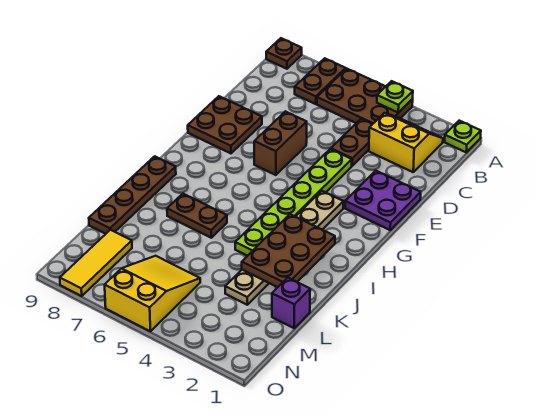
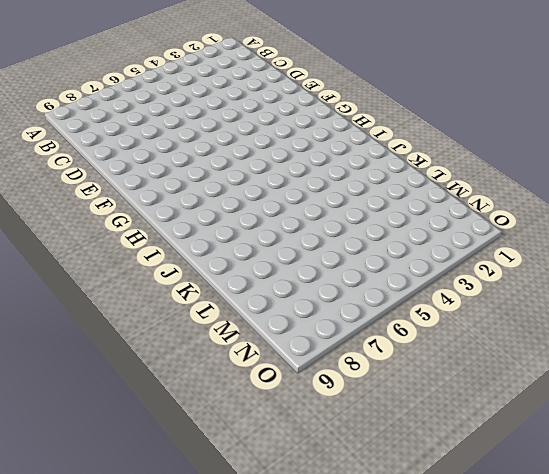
none -> lime plate A1 level 1
none -> brown plate A4:B6 level 1
none -> brown plate A7:B7 level 1

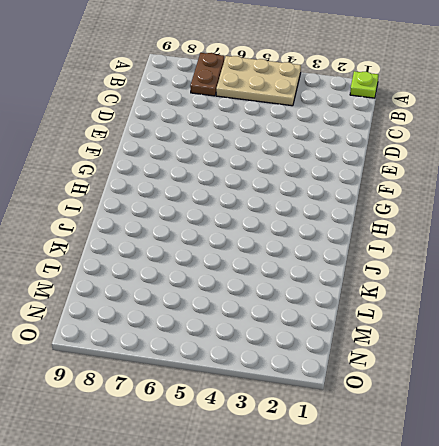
tan plate A4:B6 level 1 -> brown plate A4:B6 level 1
none -> brown plate A9 level 1
none -> yellow slope B2:C3 level 1 top C
none -> brown plate C4:D4 level 1

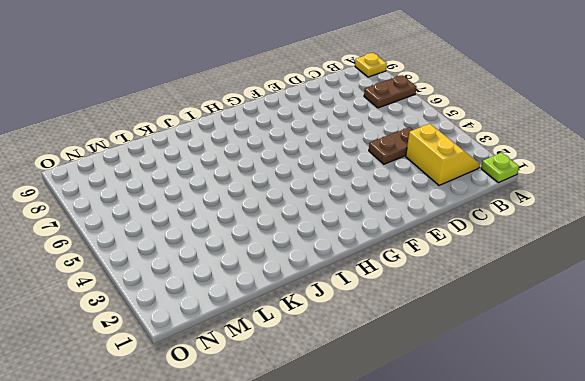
yellow plate A9 level 1 -> brown plate A9 level 1
none -> brown plate A4:B6 level 1
none -> purple plate E1:F2 level 1
none -> lime plate E4:J4 level 1

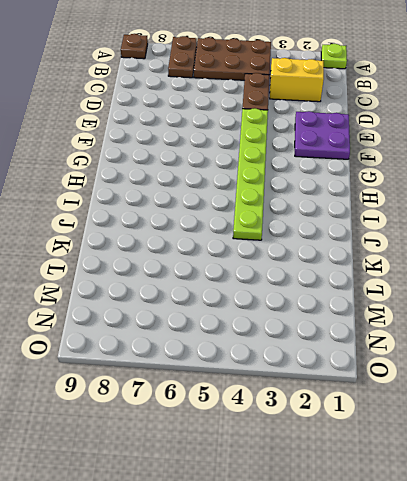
none -> brown brick E6:F6 level 1
none -> brown plate E8:F9 level 1
none -> tan plate G3:L3 level 1

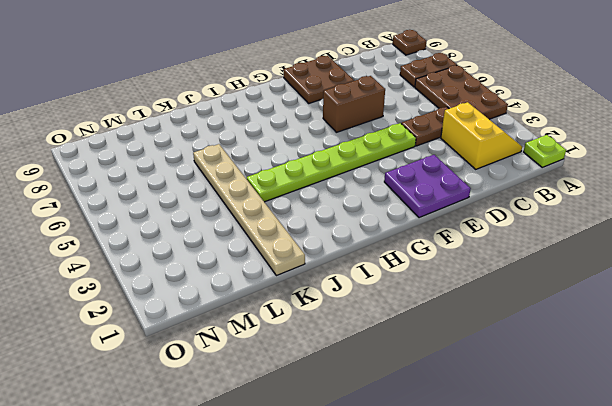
tan plate K1:K6 level 1 -> tan plate G3:L3 level 1
none -> brown plate I9:L9 level 1
none -> brown plate J6:J7 level 1
none -> purple brick L1 level 1

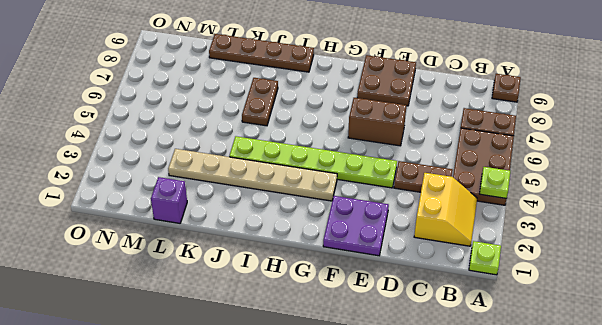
none -> yellow slope M5:O6 level 1 top O
none -> yellow tile M8:O8 level 1
none -> brown plate I2:K3 level 2

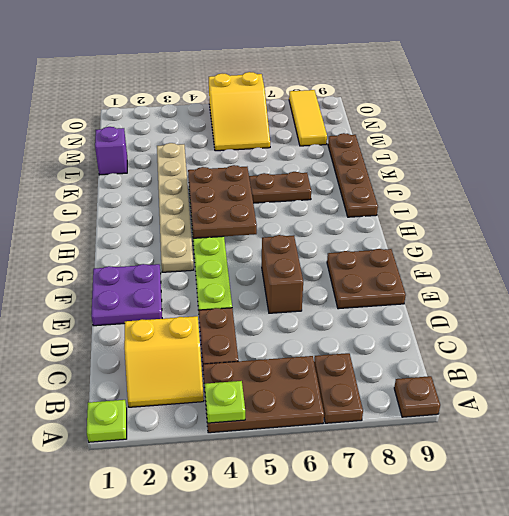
brown plate H4:J5 level 2 -> brown plate I2:K3 level 2

